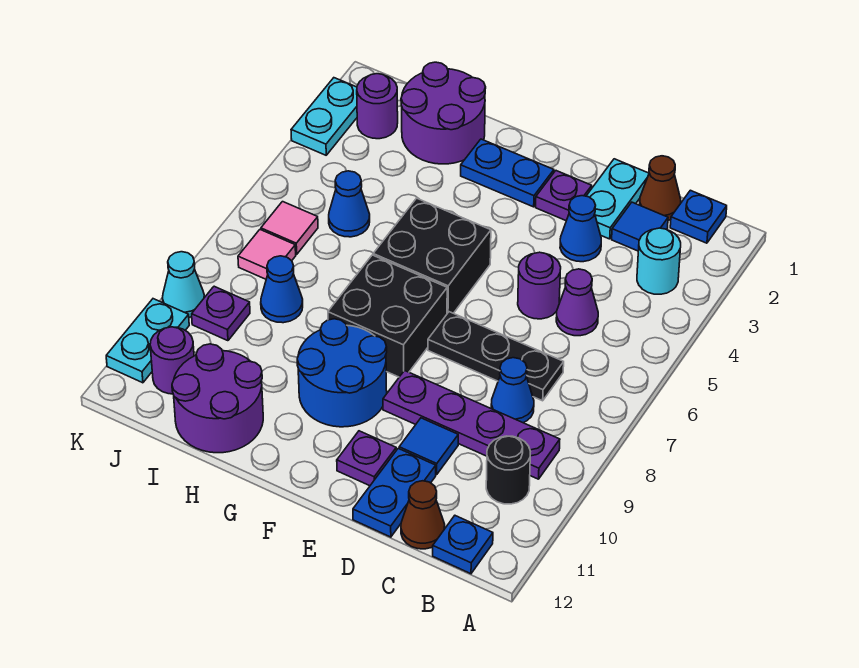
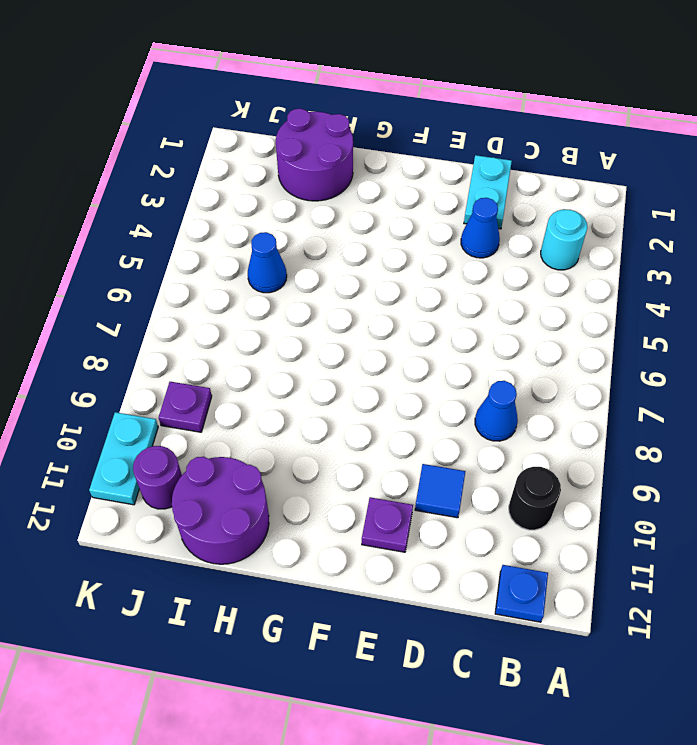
none -> blue plate B1 level 1
none -> purple plate B9:E9 level 1
none -> brown cone C1 level 1
none -> blue tile C2 level 1

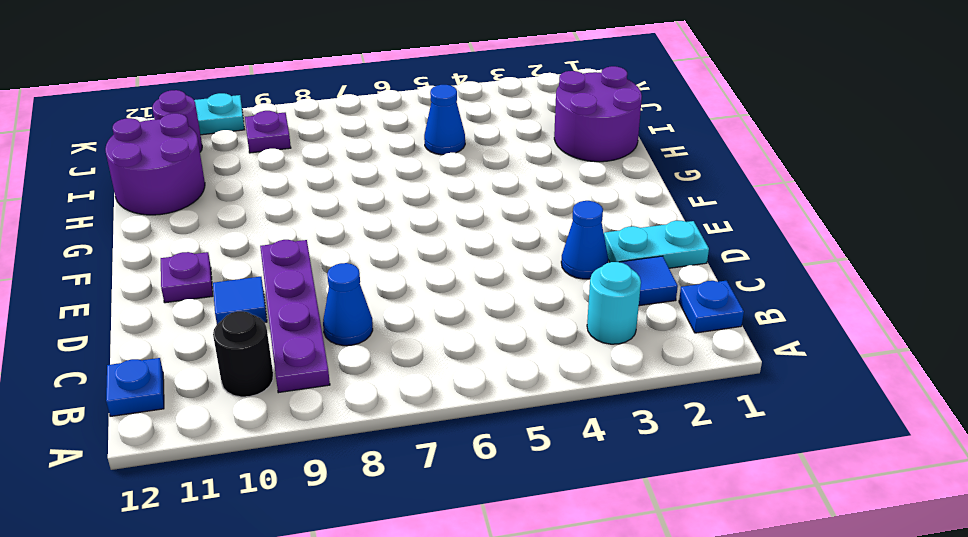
none -> brown cone C1 level 1
none -> purple cone C5 level 1
none -> black plate C7:E7 level 1
none -> brown cone C12 level 1

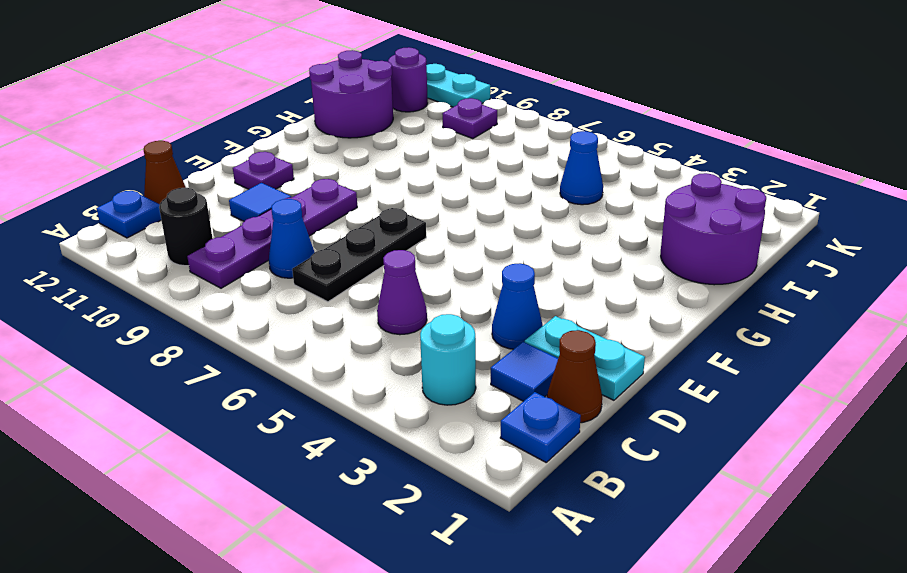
none -> purple round brick D5 level 1
none -> blue plate D11:D12 level 1
none -> purple plate E2 level 1
none -> blue plate F2:G2 level 1

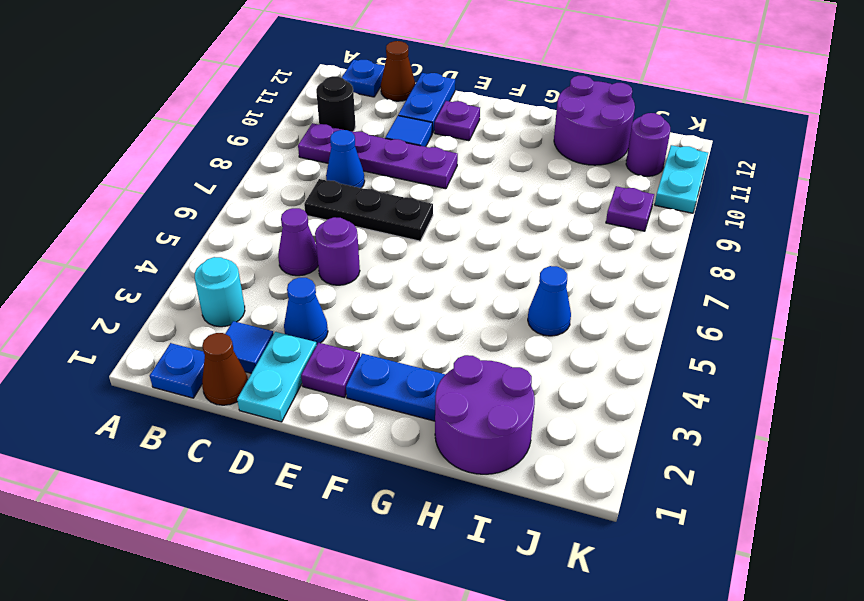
none -> black brick F5:G6 level 1
none -> black brick F7:G8 level 1
none -> blue round brick F9:G10 level 1
none -> blue cone I8 level 1

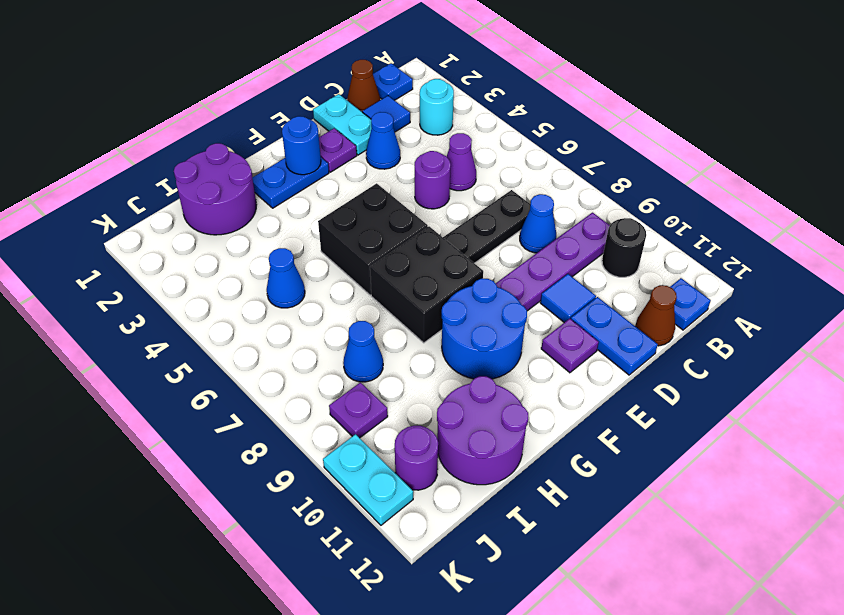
blue round brick F2 level 2 -> none
none -> purple round brick J2 level 1
none -> pink tile J6 level 1
none -> pink tile J7 level 1
none -> cyan plate K2:K3 level 1

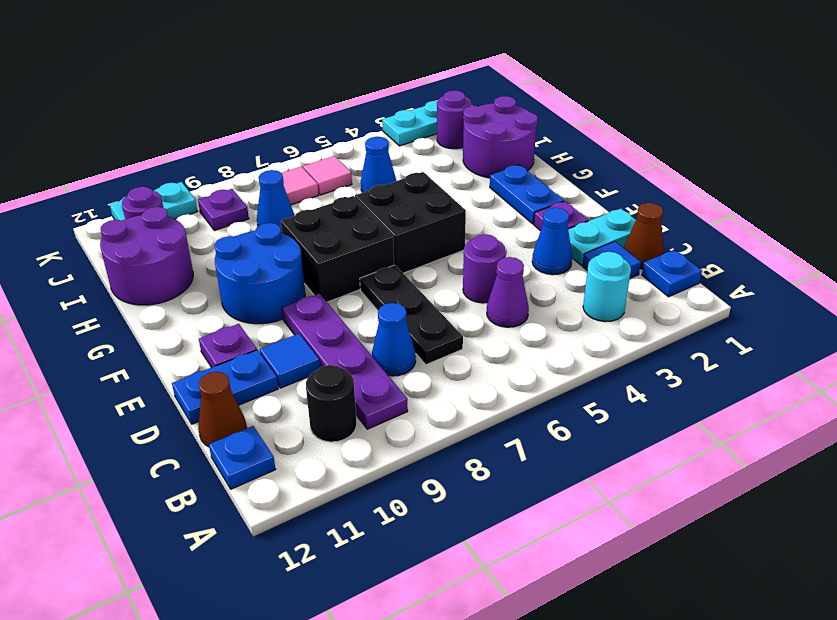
none -> cyan cone K9 level 1

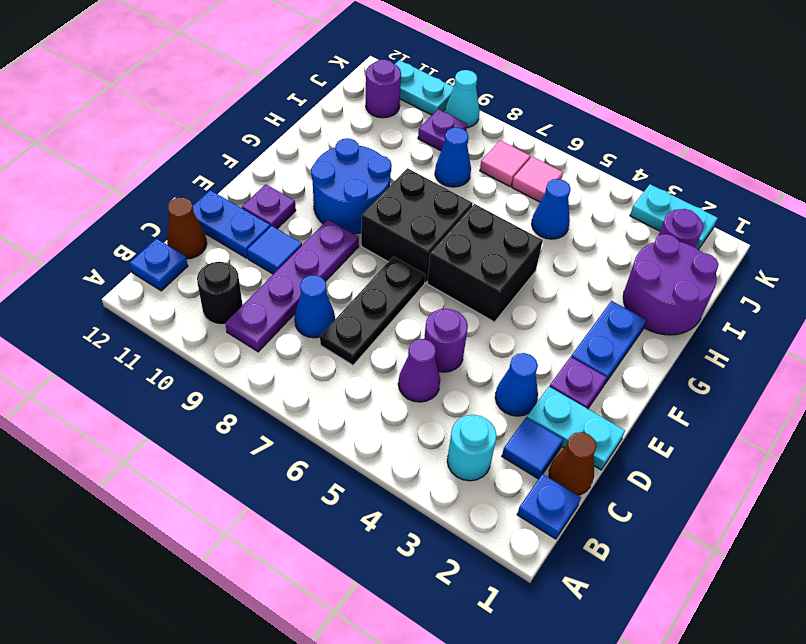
none -> purple round brick H11:I12 level 1

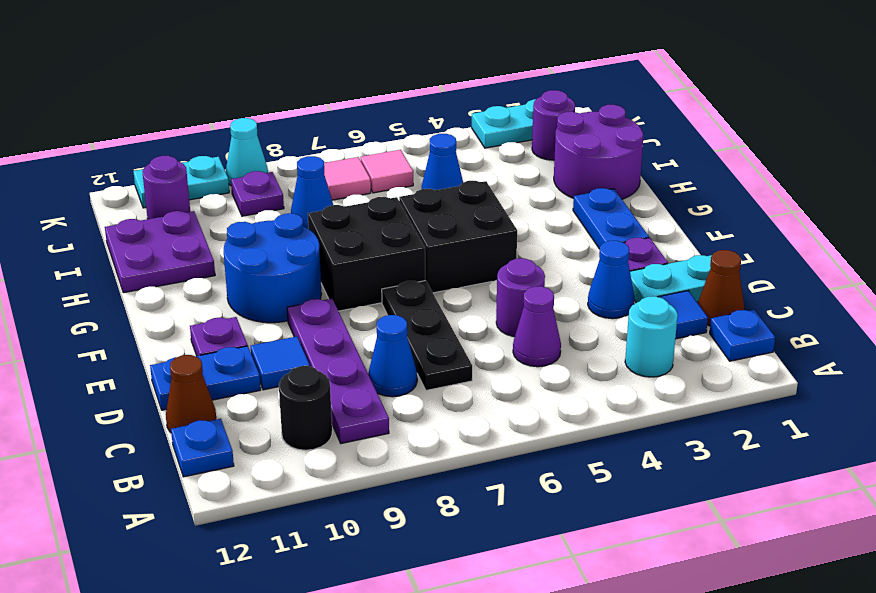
purple plate H11:I12 level 1 -> purple round brick H11:I12 level 1

